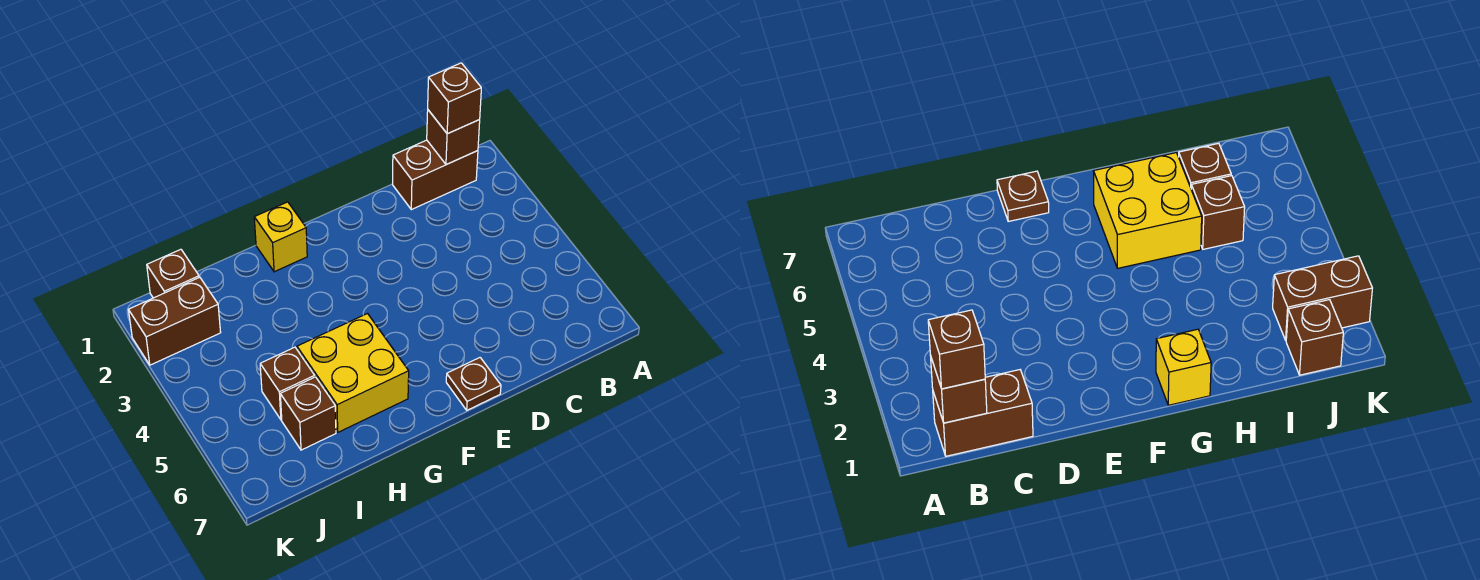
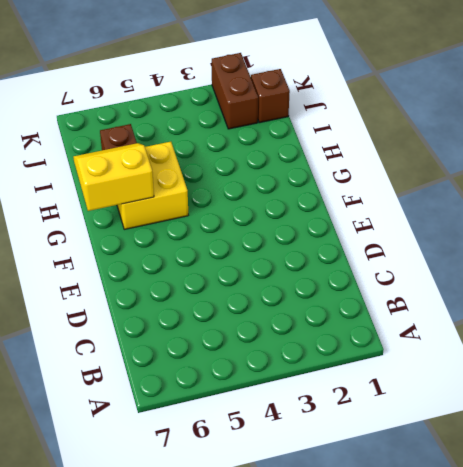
yellow slope G6:H7 level 2 top G -> none
none -> brown brick B1:C1 level 1
none -> brown plate E7 level 1

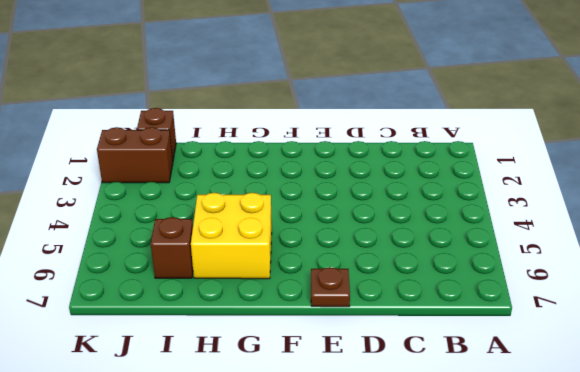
none -> brown brick B1:C1 level 1
none -> yellow brick G1 level 1

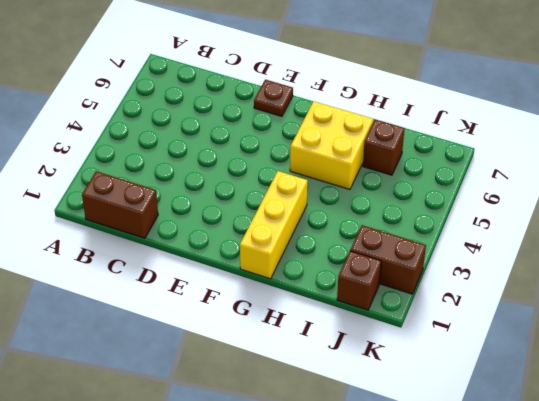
yellow brick G1:G3 level 1 -> yellow brick G1 level 1
none -> brown brick I5 level 1
none -> brown brick B1 level 2

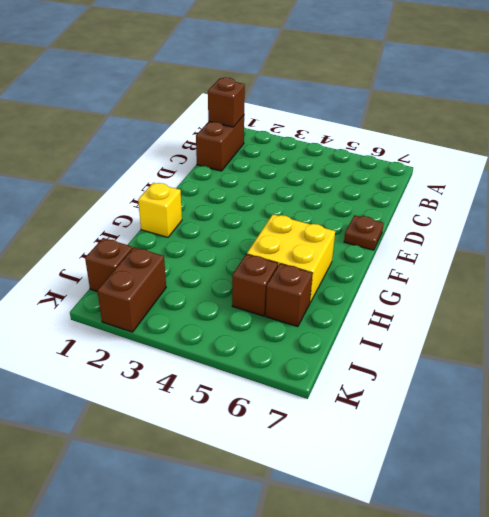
none -> brown brick B1 level 3

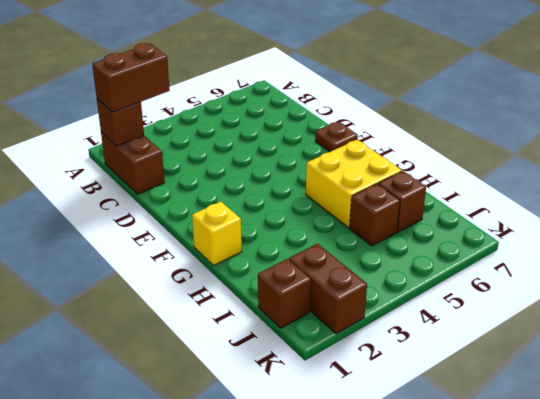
brown brick B1:B2 level 3 -> brown brick B1 level 3

